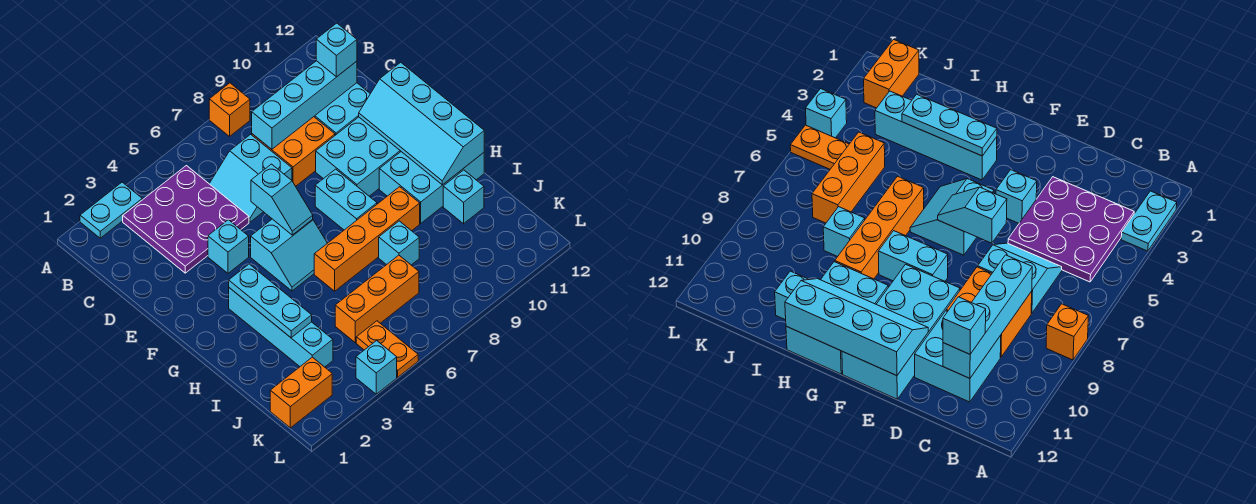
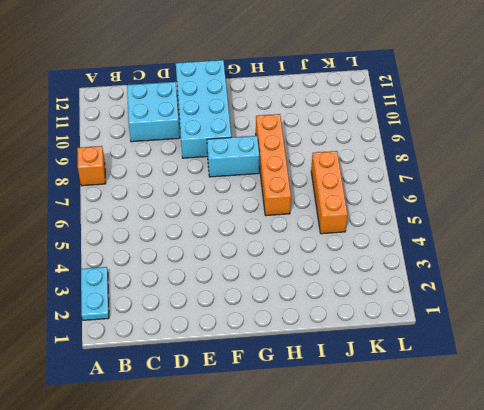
none -> purple plate B3:D5 level 1
none -> cyan slope C6:D7 level 1 top 7
none -> orange brick C8:D9 level 1

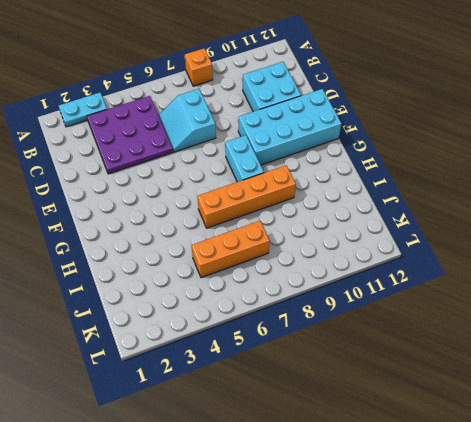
none -> orange brick C8:D9 level 1
none -> cyan brick E4 level 1
none -> cyan slope F5:G6 level 1 top F

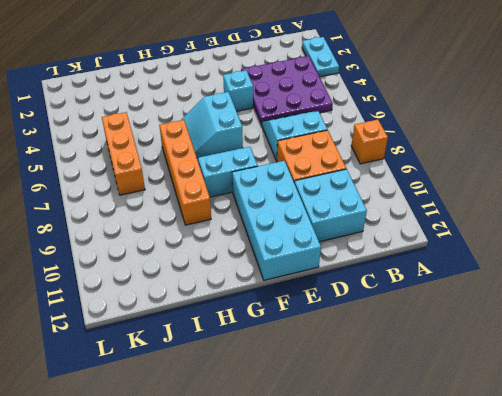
none -> cyan brick G3:J3 level 1
none -> cyan brick G10:H12 level 1
none -> cyan brick I8 level 1

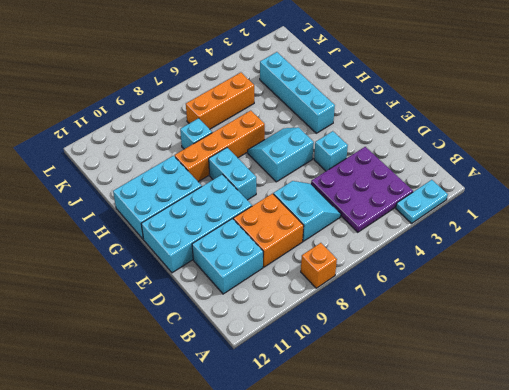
none -> cyan brick I11 level 1
none -> orange brick K1:K2 level 1
none -> orange plate K5:L5 level 1

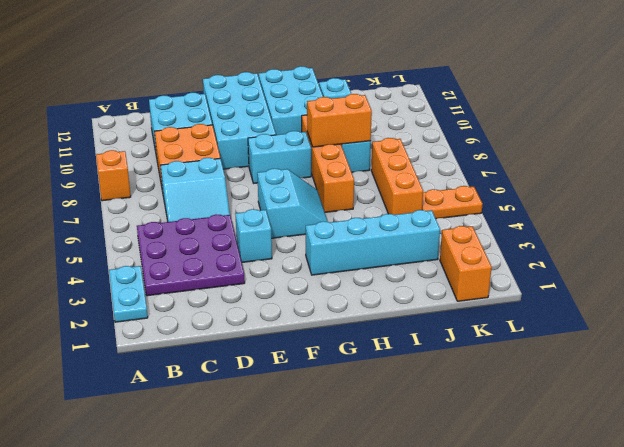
orange brick H8:I8 level 2 -> none
none -> cyan brick L4 level 1
none -> cyan brick C8:C11 level 2
none -> cyan slope E6:F6 level 2 top E

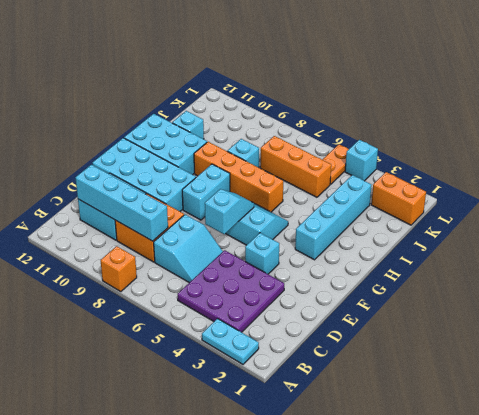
none -> cyan slope E11:H12 level 2 top 12
none -> cyan plate G3:I3 level 2
none -> cyan brick C11 level 3

